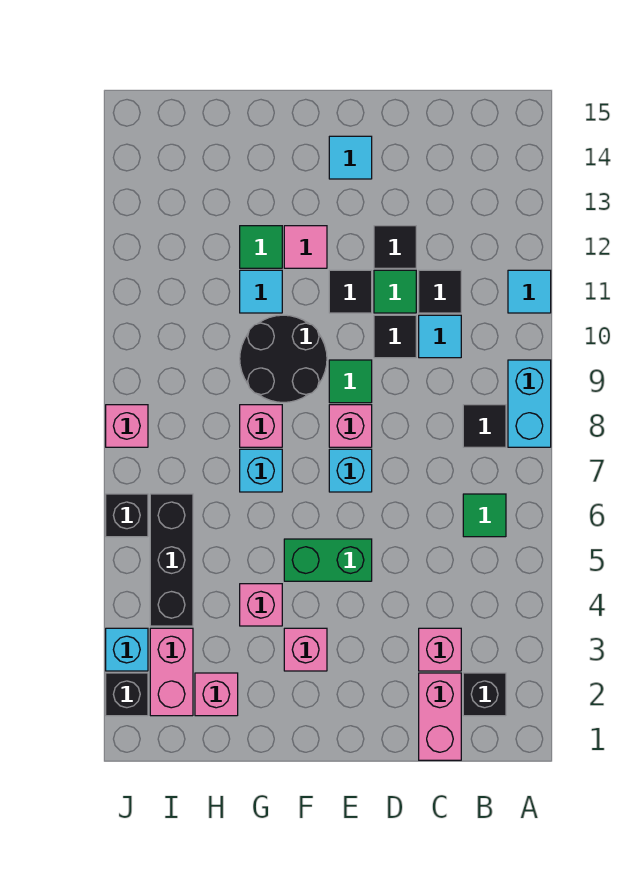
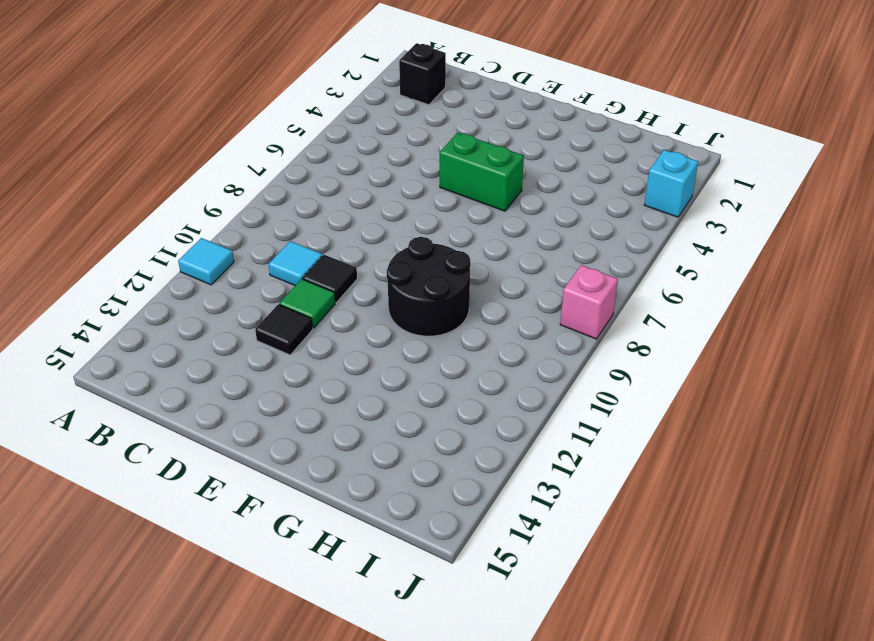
none -> cyan brick A8:A9 level 1
none -> green tile B6 level 1
none -> black tile B8 level 1
none -> pink brick C1:C2 level 1

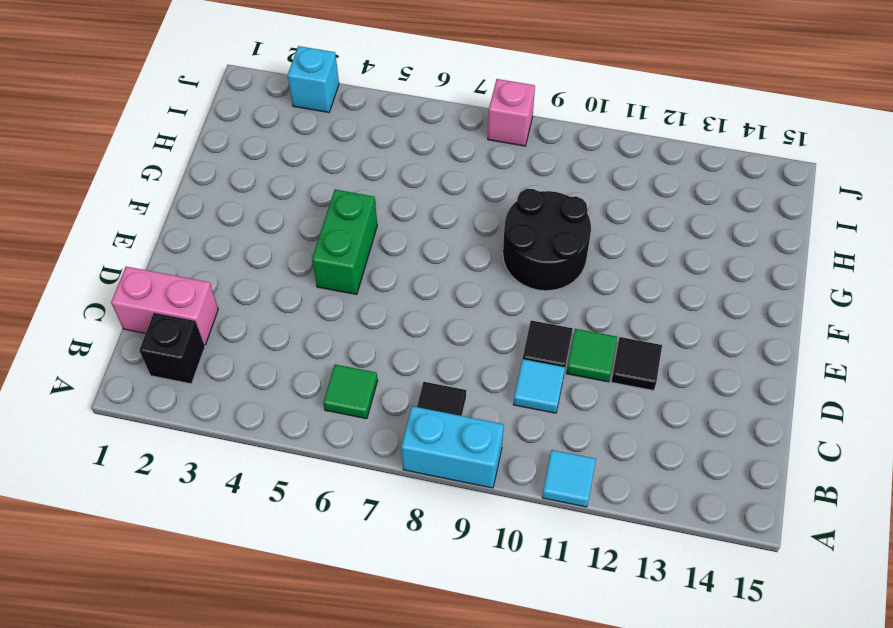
none -> pink brick C3 level 1
none -> black tile C11 level 1
none -> cyan brick E7 level 1
none -> pink brick E8 level 1

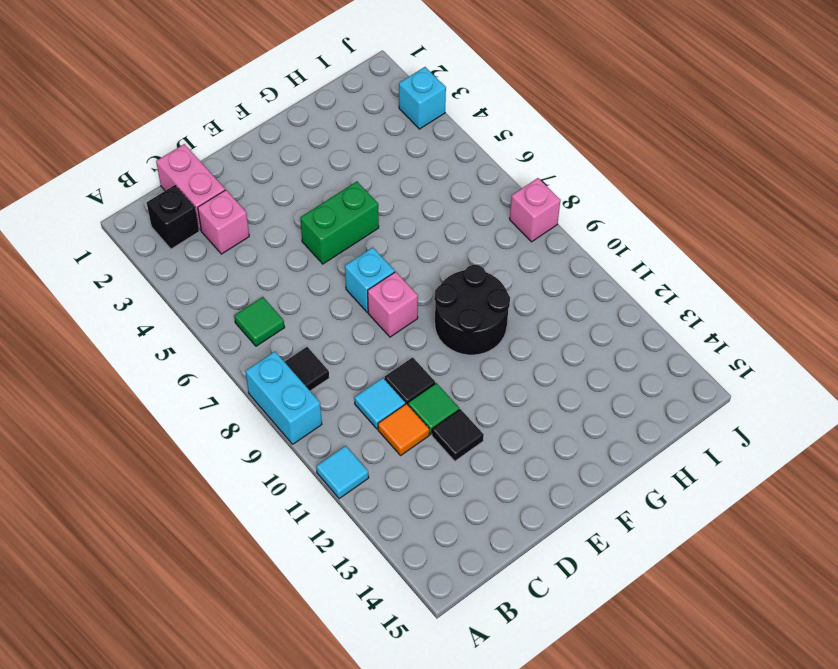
orange tile C11 level 1 -> black tile C11 level 1
none -> green tile E9 level 1
none -> black tile E11 level 1
none -> cyan tile E14 level 1
none -> pink brick F3 level 1

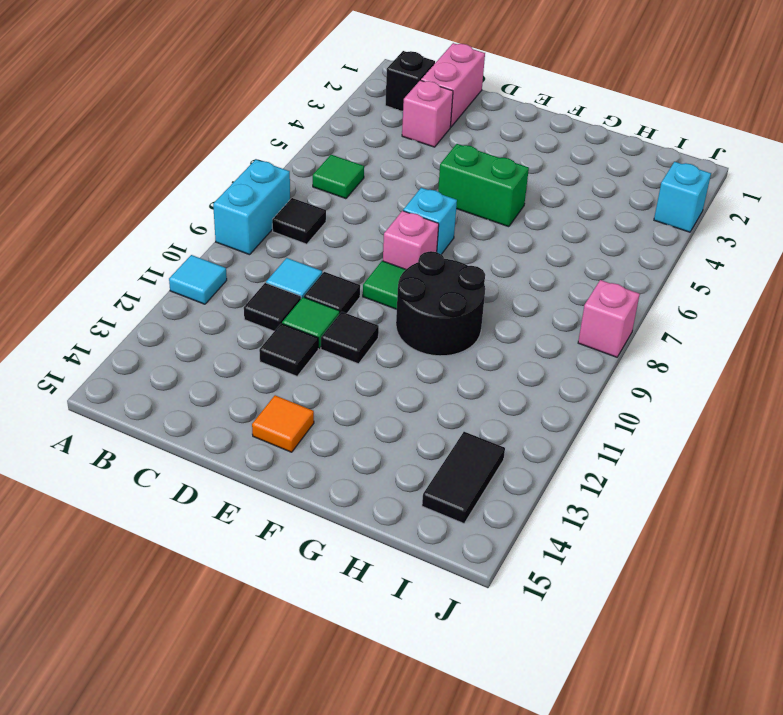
orange tile E14 level 1 -> cyan tile E14 level 1
black tile I13:I14 level 1 -> none
none -> pink brick F3 level 1
none -> pink tile F12 level 1
none -> pink brick G4 level 1
none -> cyan brick G7 level 1

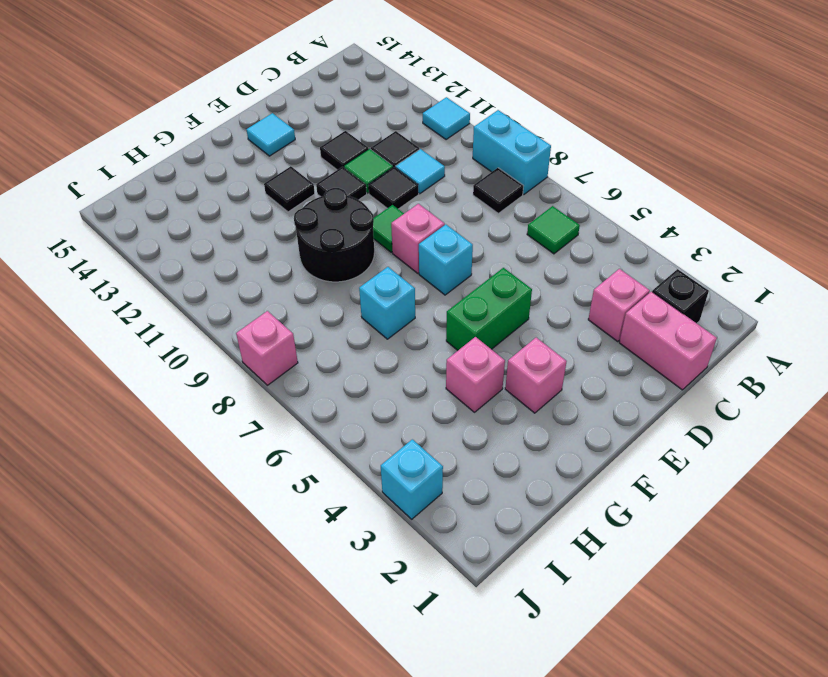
black tile F12 level 1 -> pink tile F12 level 1
none -> pink brick G8 level 1
none -> cyan tile G11 level 1
none -> green tile G12 level 1
none -> pink brick H2 level 1

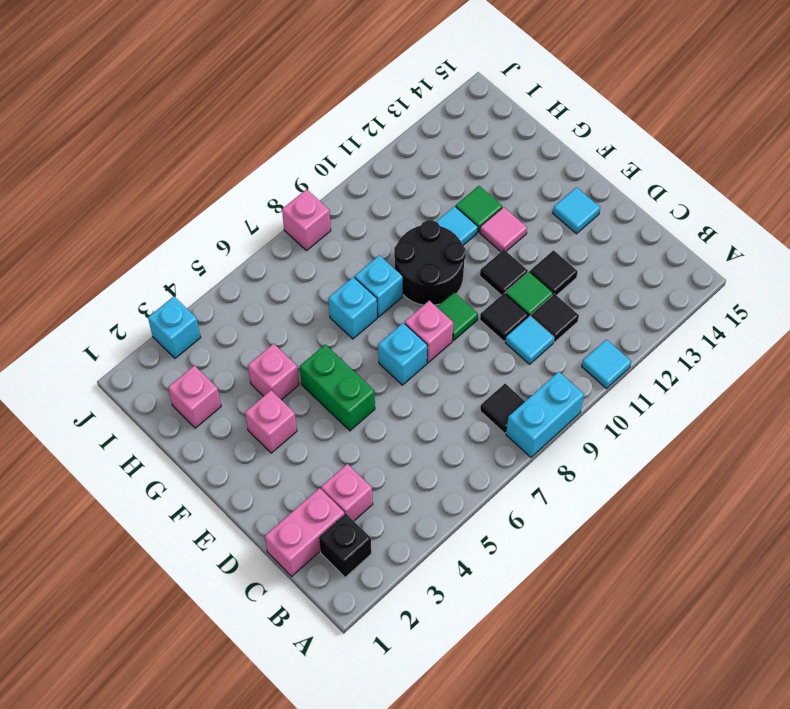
cyan brick G8 level 1 -> pink brick G8 level 1
none -> green tile B6 level 1
none -> pink brick I2:I3 level 1
none -> black brick I4:I6 level 1
none -> black brick J2 level 1

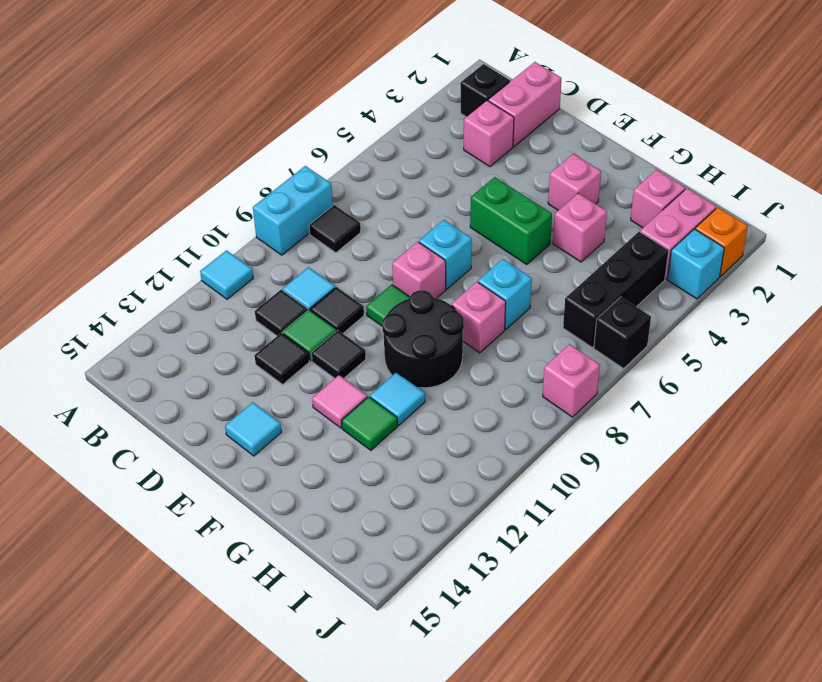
orange brick J2 level 1 -> black brick J2 level 1
none -> green tile B6 level 1

